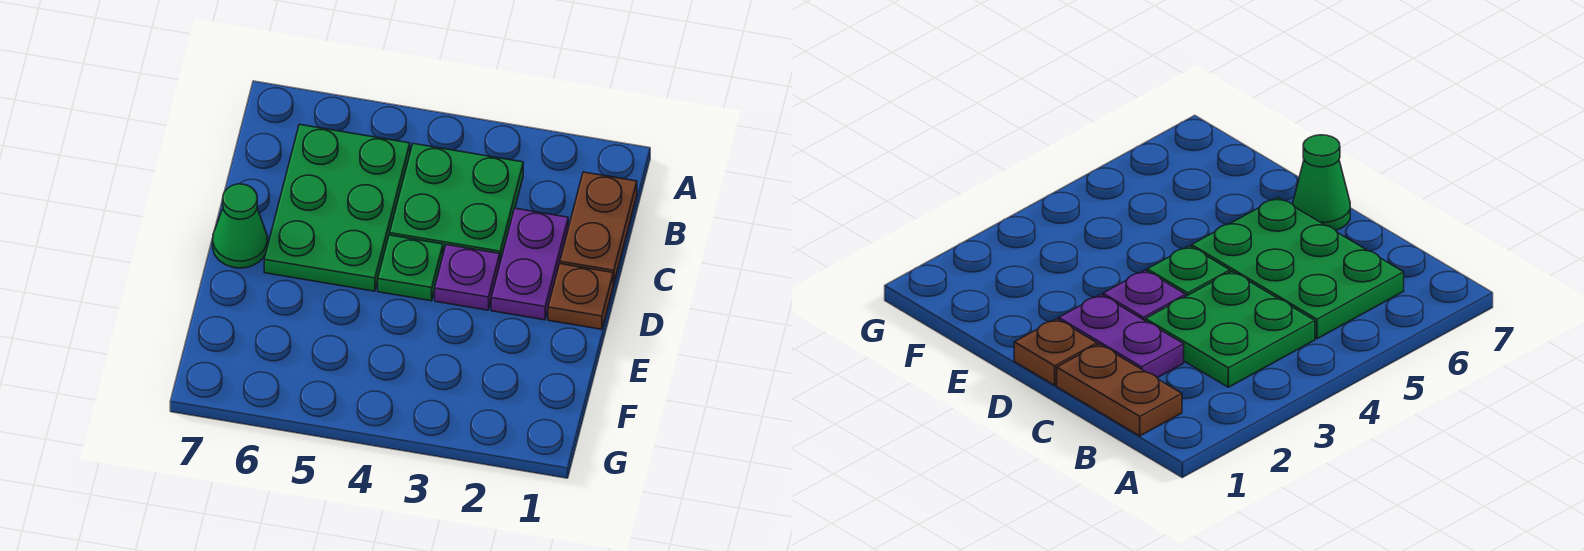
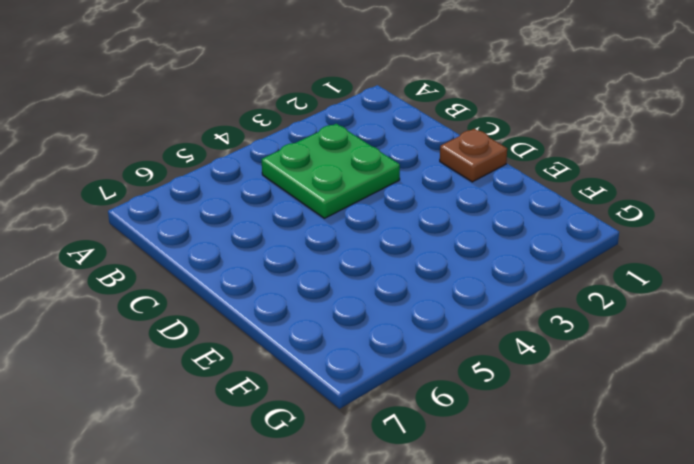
none -> brown plate B1:C1 level 1
none -> green plate B5:D6 level 1

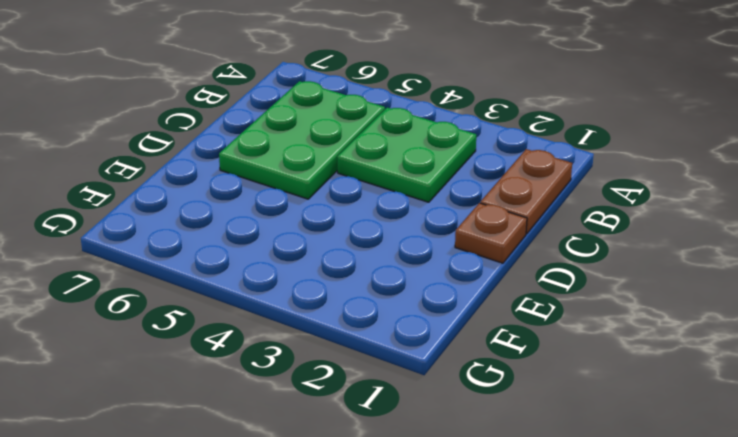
none -> purple plate C2:D2 level 1
none -> purple plate D3 level 1

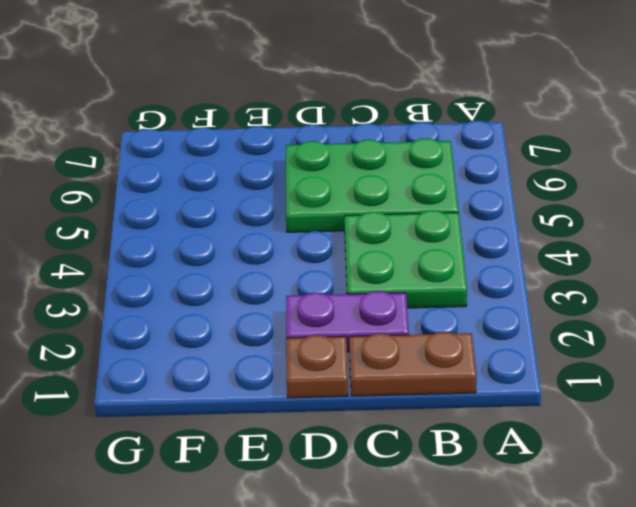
none -> purple plate D3 level 1
none -> green plate D4 level 1

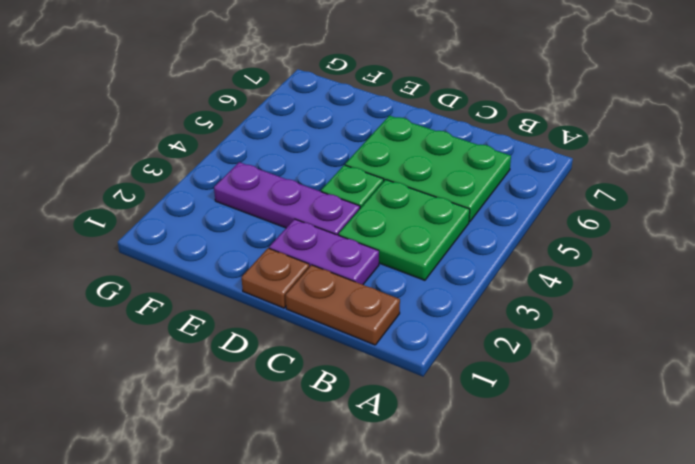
purple plate D3:F3 level 1 -> purple plate D3 level 1
none -> green cone D7 level 1

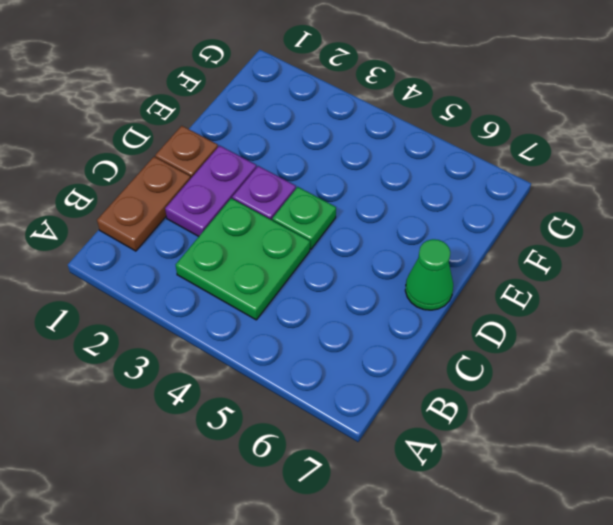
none -> green plate B5:D6 level 1

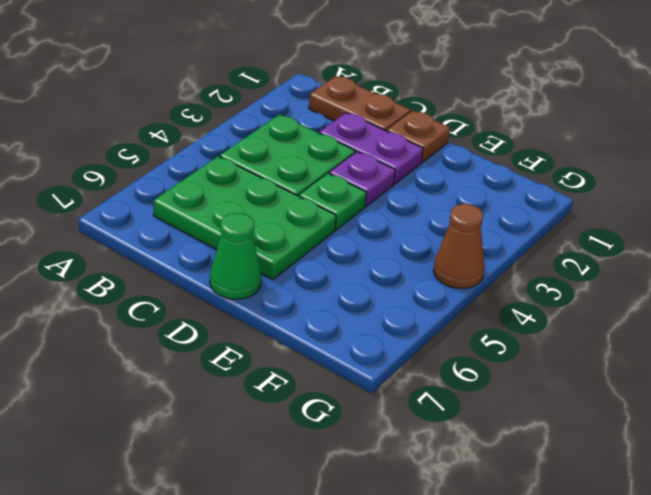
brown cone G4 level 1 -> none

